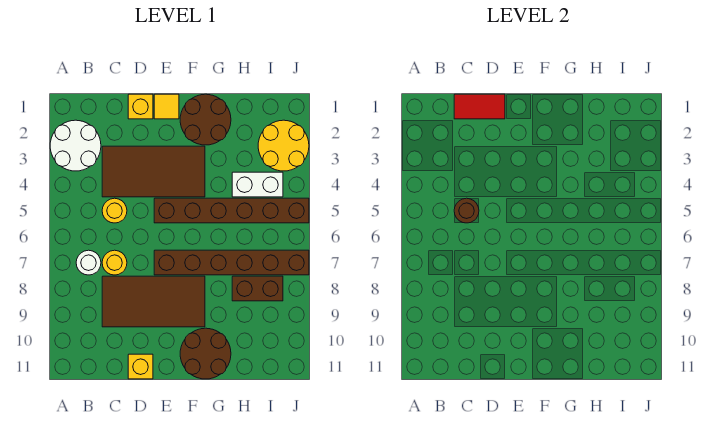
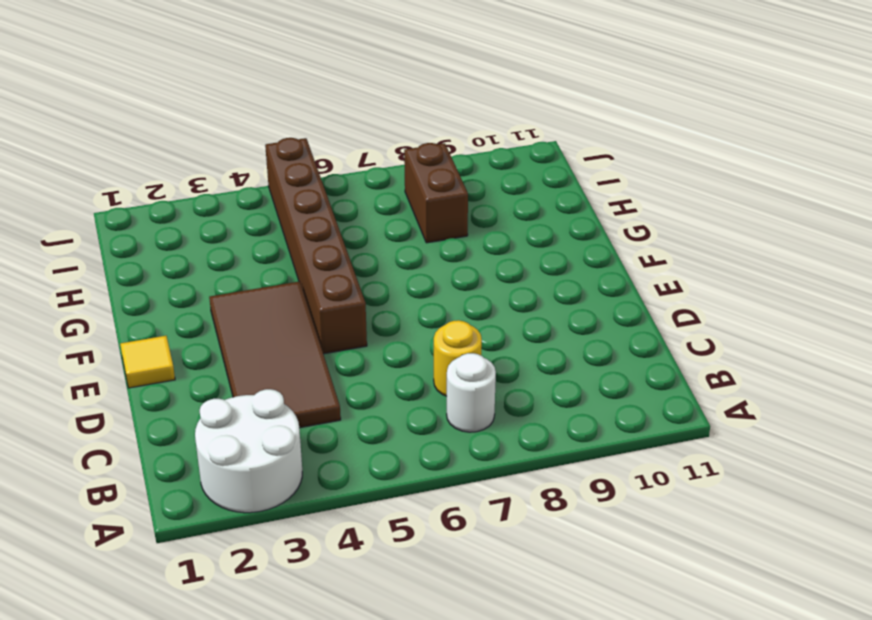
none -> yellow round brick C5 level 1
none -> brown tile C8:F9 level 1
none -> yellow brick D1 level 1

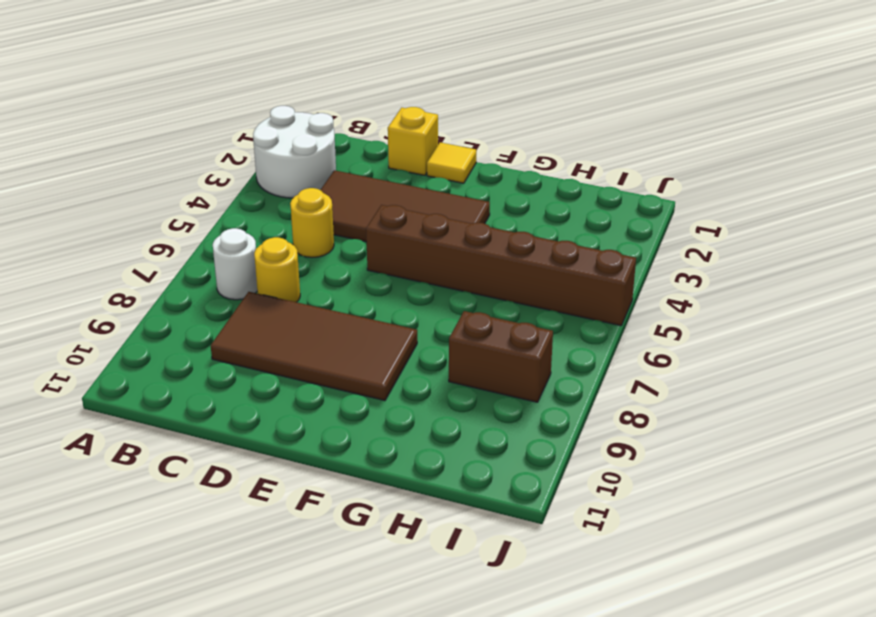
none -> yellow brick D11 level 1
none -> brown brick E7:J7 level 1
none -> brown round brick F1:G2 level 1

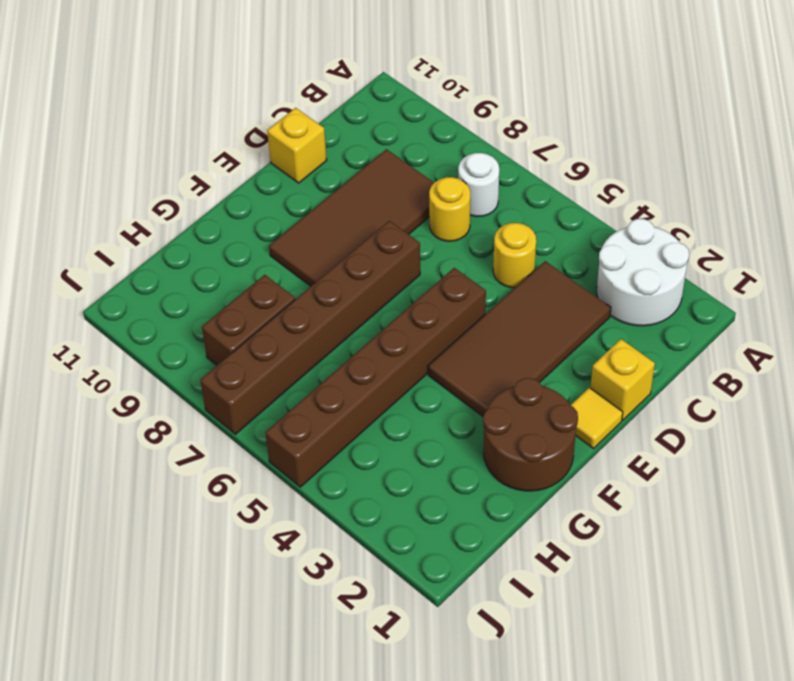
none -> brown round brick F10:G11 level 1
none -> white brick H4:I4 level 1
none -> yellow round brick I2:J3 level 1

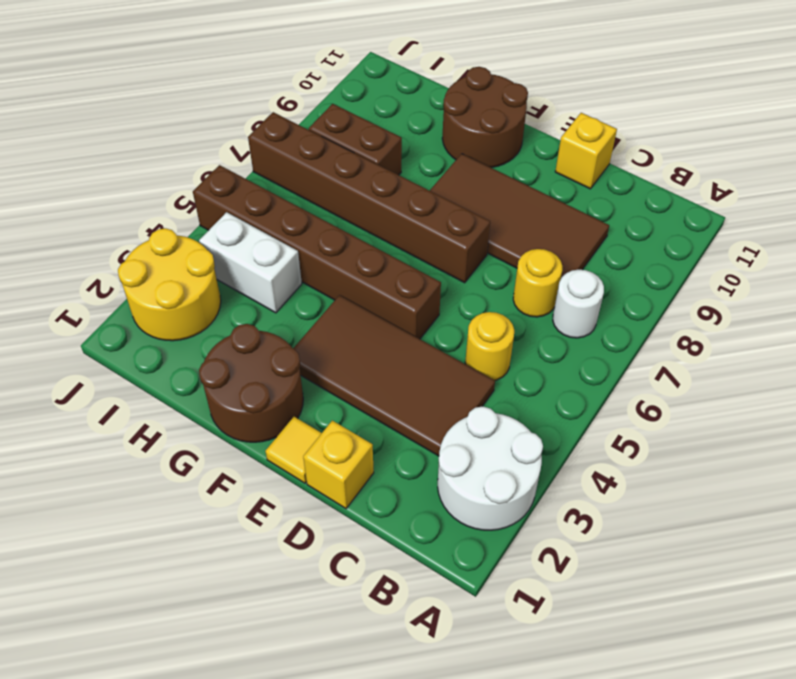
none -> red tile C1:D1 level 2
none -> brown round brick C5 level 2

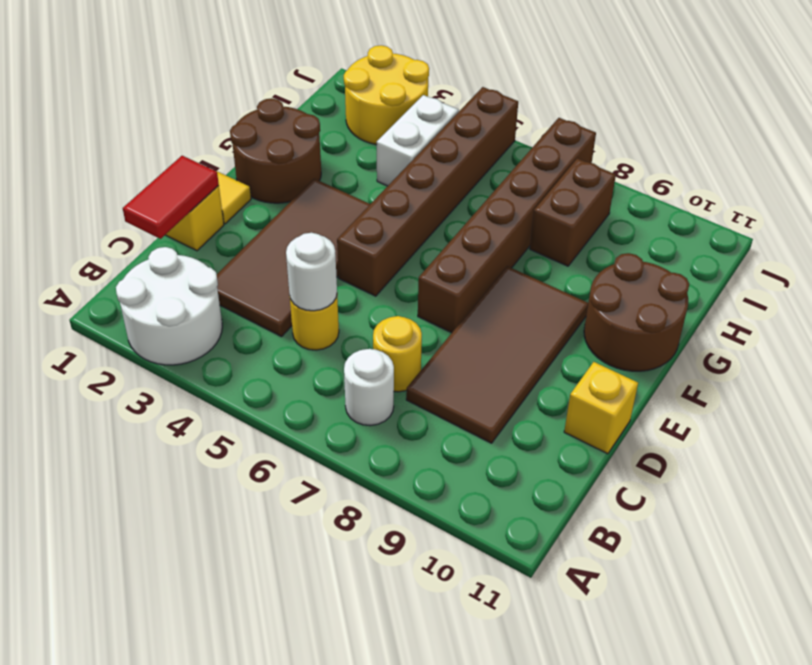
white round brick C5 level 2 -> brown round brick C5 level 2

